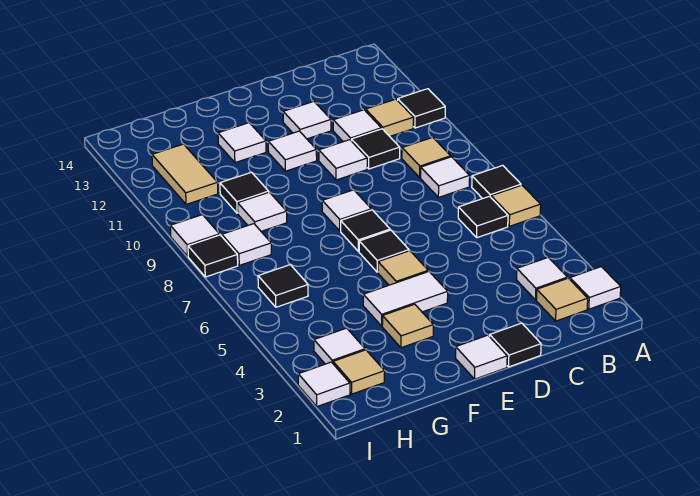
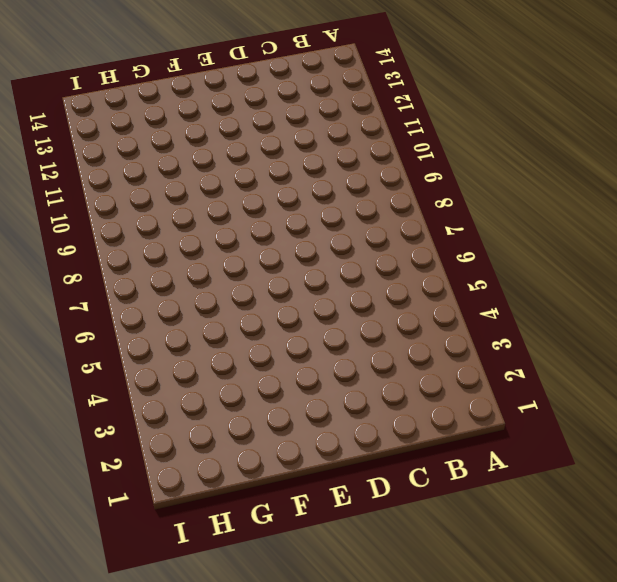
none -> white tile A2 level 1
none -> tan tile A6 level 1
none -> black tile A7 level 1
none -> black tile A11 level 1

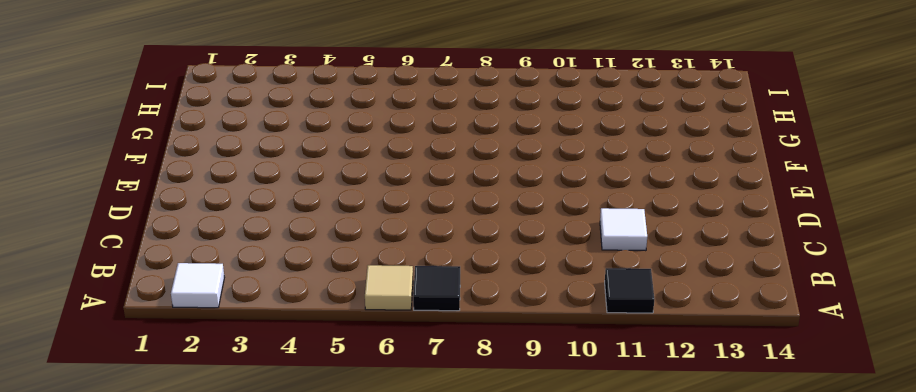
none -> tan tile B2 level 1
none -> white tile B3 level 1
none -> black tile B6 level 1
none -> white tile B8 level 1

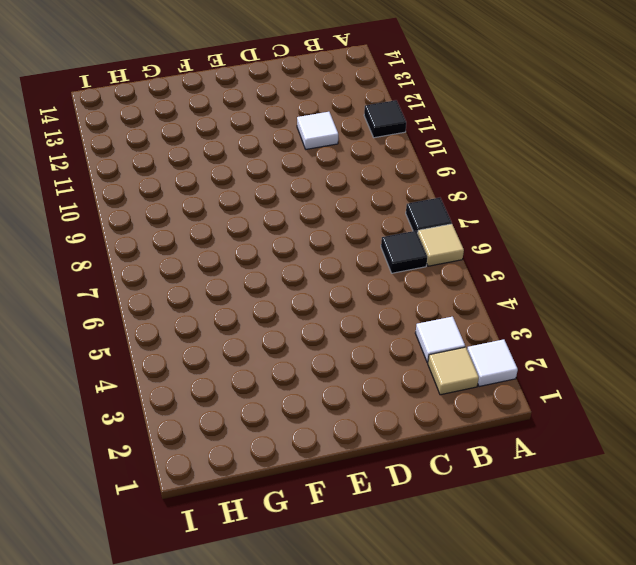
none -> white tile B8 level 1
none -> tan tile B9 level 1
none -> tan tile B11 level 1
none -> black tile C10 level 1

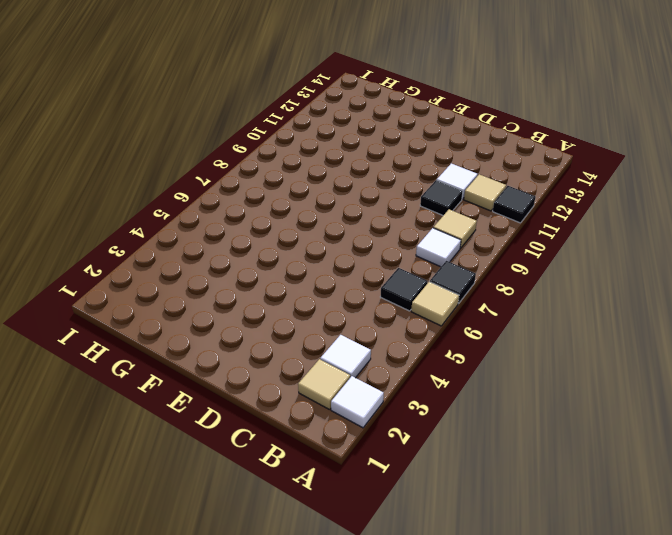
none -> black tile D1 level 1
none -> white tile D10 level 1
none -> white tile D12 level 1
none -> white tile E1 level 1

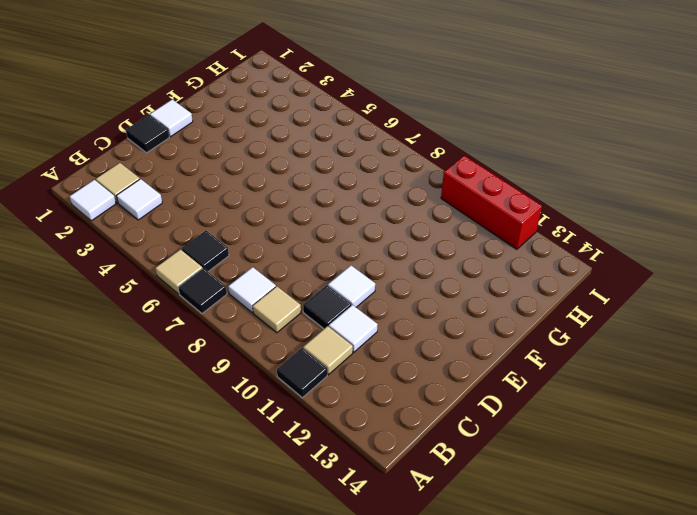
red brick I10:I12 level 1 -> none
none -> white tile D12 level 1
none -> white tile E4:F4 level 1
none -> tan tile E5 level 1
none -> black tile E6 level 1

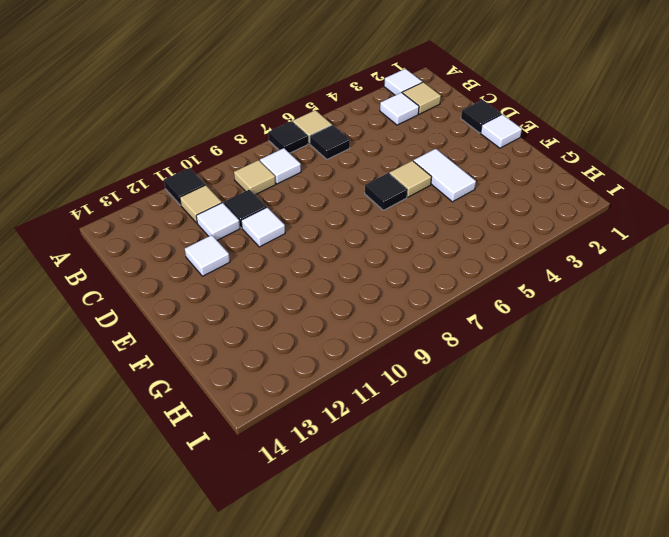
none -> black tile E7 level 1
none -> white tile E8 level 1
none -> white tile E11 level 1
none -> tan tile F3 level 1

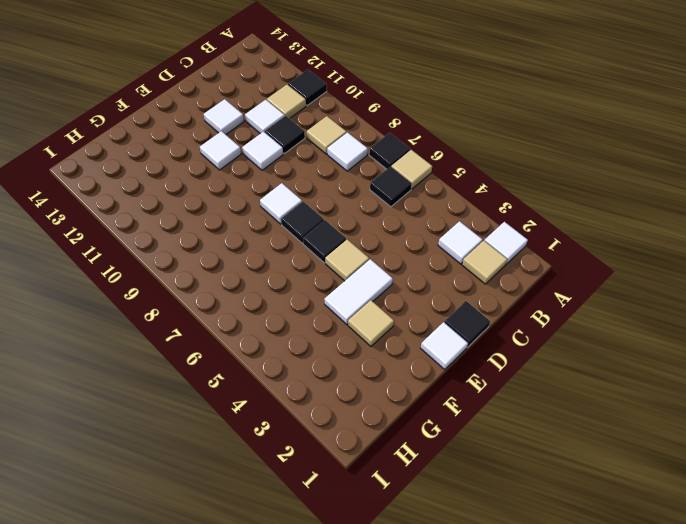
none -> white tile F12 level 1
none -> white tile G9 level 1
none -> black tile G10 level 1
none -> tan tile H2 level 1

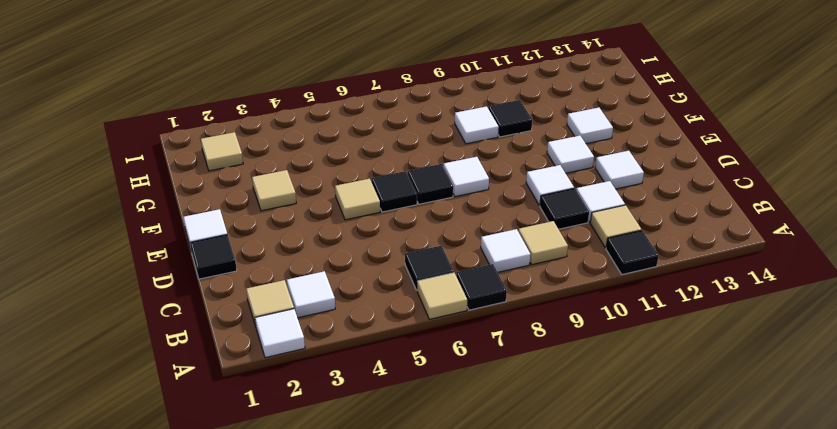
none -> white tile E4:F4 level 1
none -> white tile H3 level 1
none -> black tile H6 level 1
none -> white tile H8 level 1

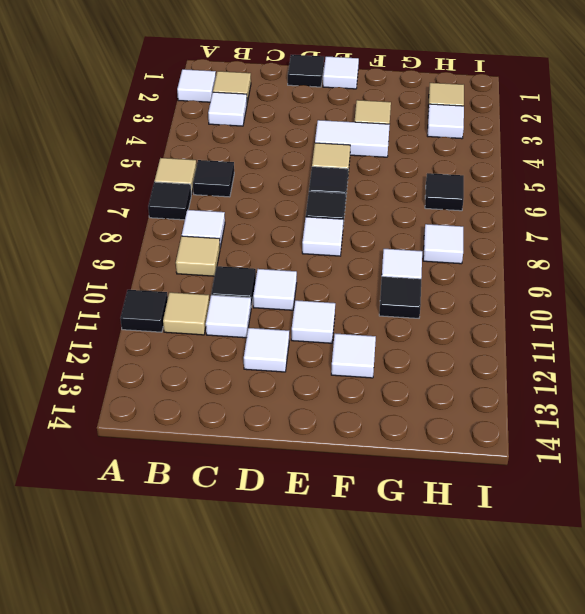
none -> tan tile H11:H12 level 1
none -> white tile I2 level 1
none -> black tile I8 level 1
none -> white tile I9 level 1

